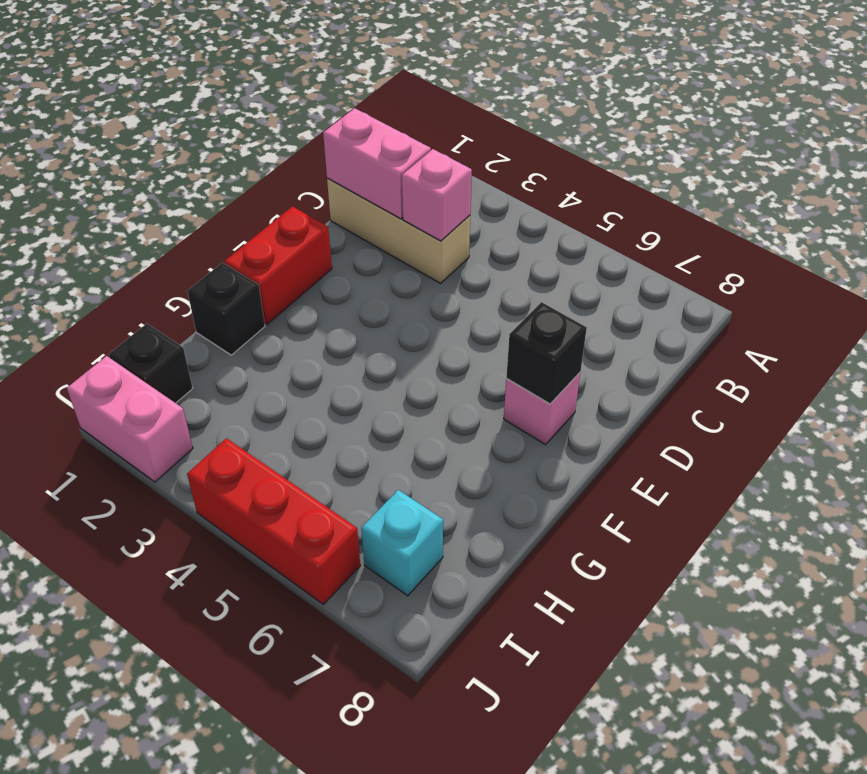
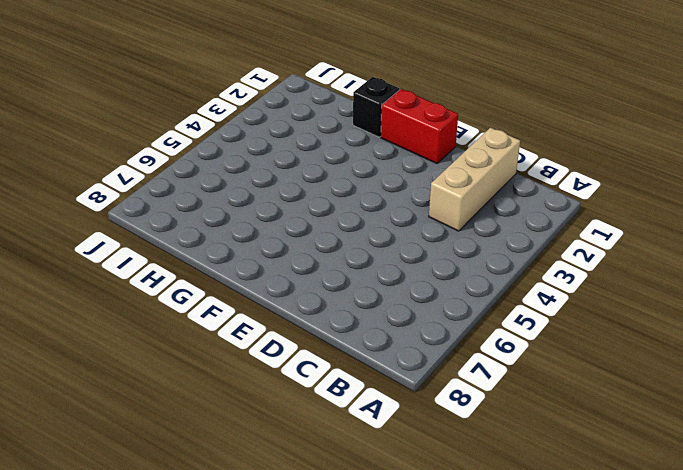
none -> pink brick E7 level 1
none -> black brick I1 level 1

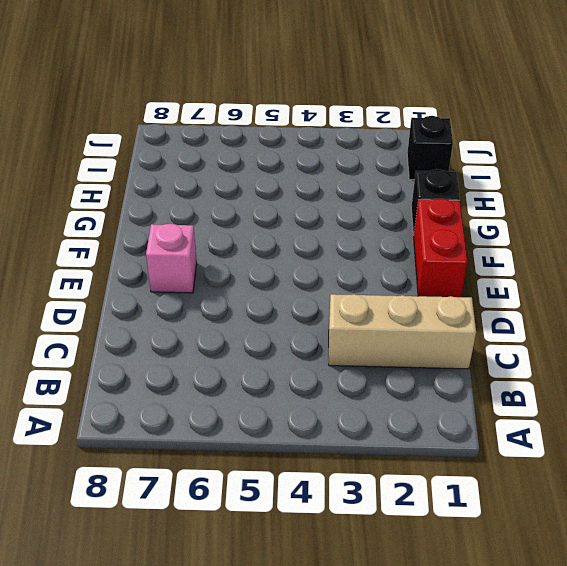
none -> cyan brick I7 level 1
none -> pink brick J1:J2 level 1

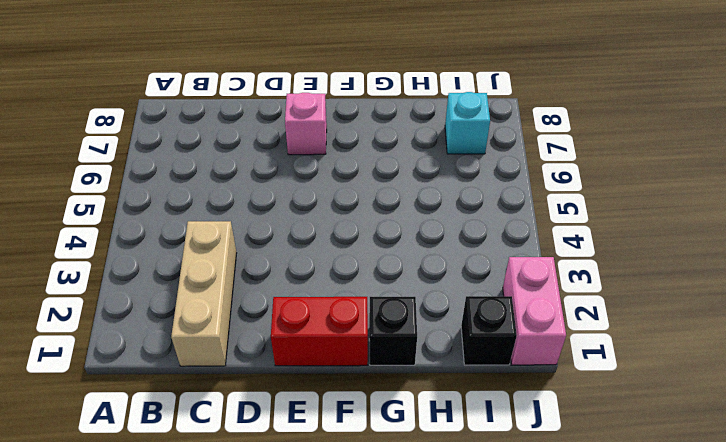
none -> red brick J4:J6 level 1
none -> pink brick C1:C2 level 2

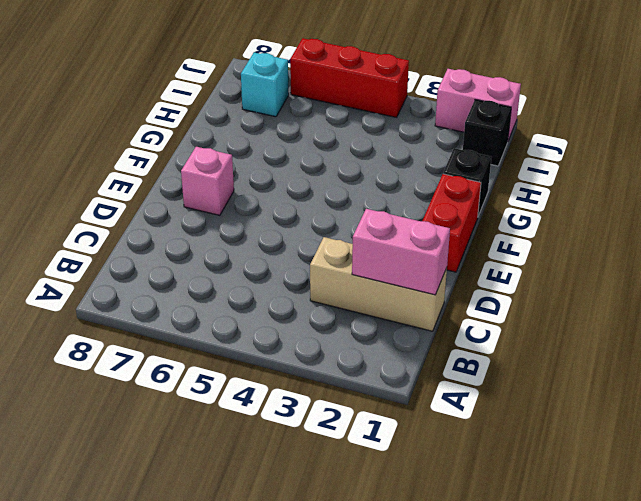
none -> pink brick C3 level 2
none -> black brick E7 level 2

